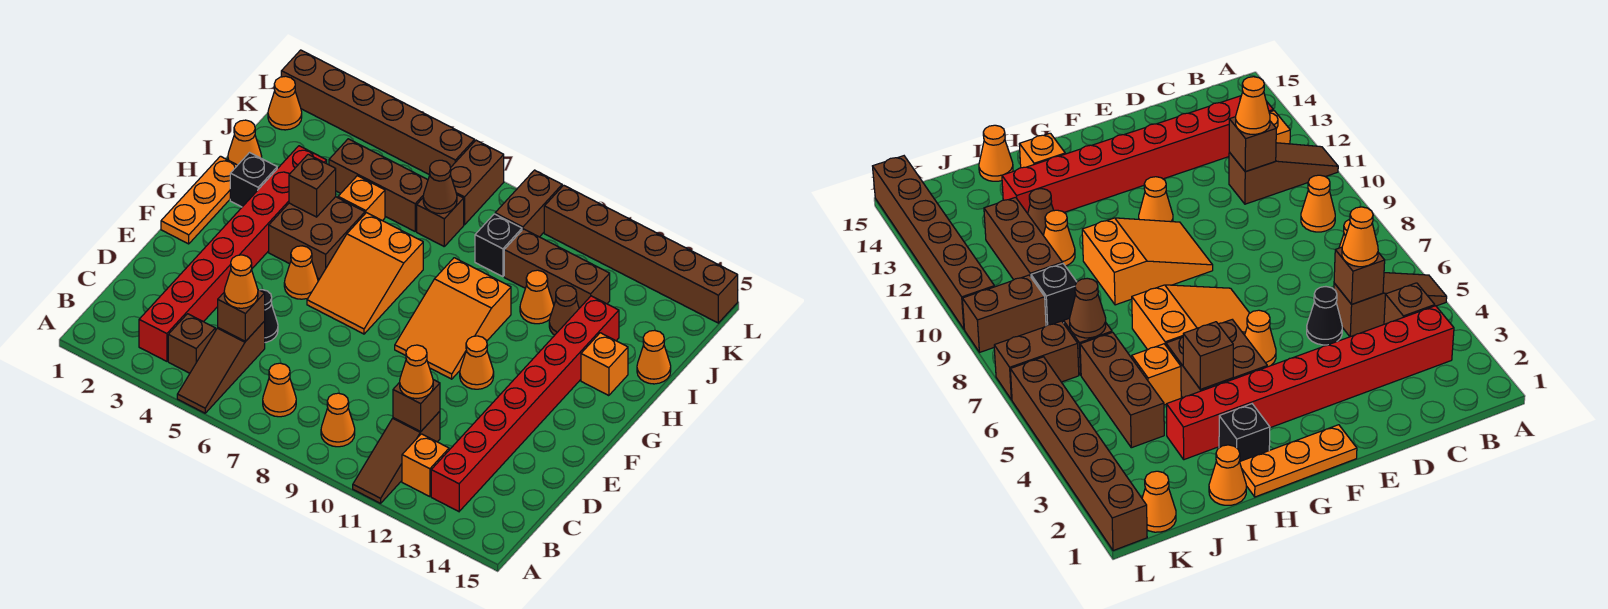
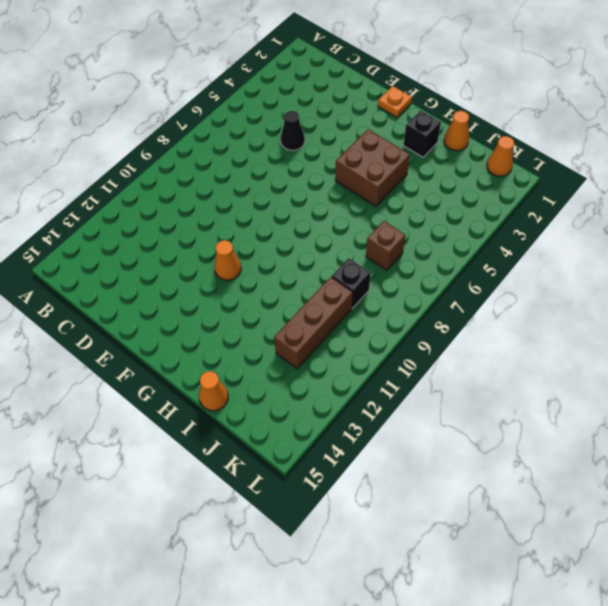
orange plate F1 level 1 -> orange plate F1:H1 level 1
none -> brown slope A5:C5 level 1 top C
none -> brown slope A11:C11 level 1 top C
none -> red brick B3:I3 level 1
none -> brown brick B4 level 1

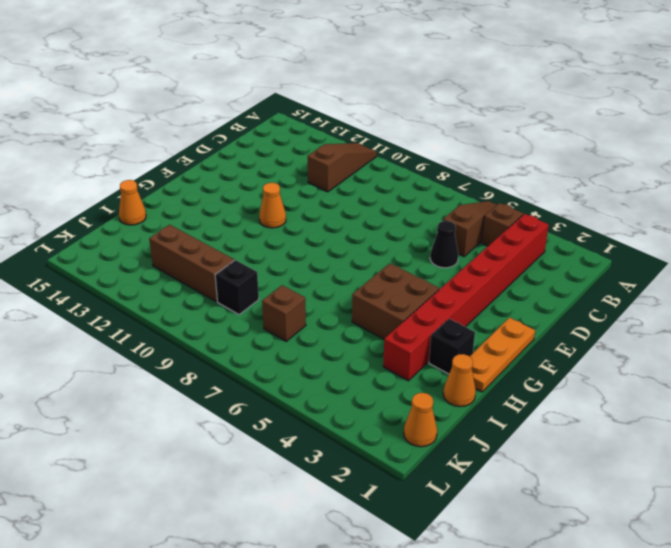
none -> orange cone B7 level 1
none -> orange cone B9 level 1
none -> orange brick B12 level 1
none -> red brick B13:I13 level 1

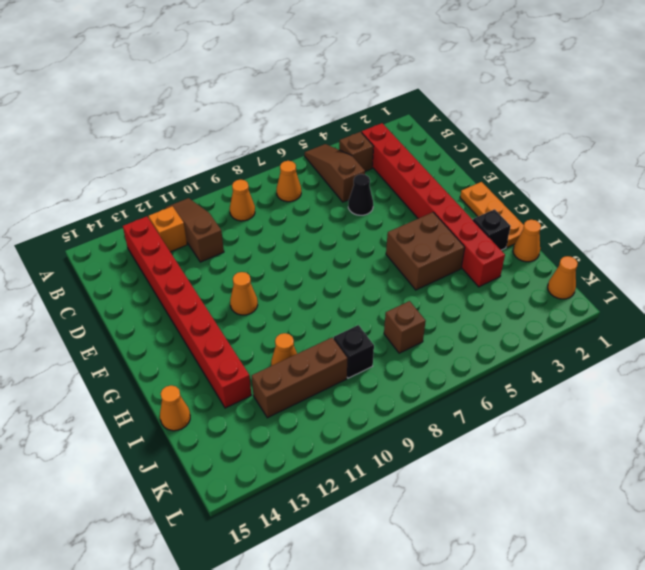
none -> orange cone F5 level 1
none -> orange slope F6:H7 level 1 top H
none -> orange slope F9:H10 level 1 top H
none -> orange brick H14 level 1

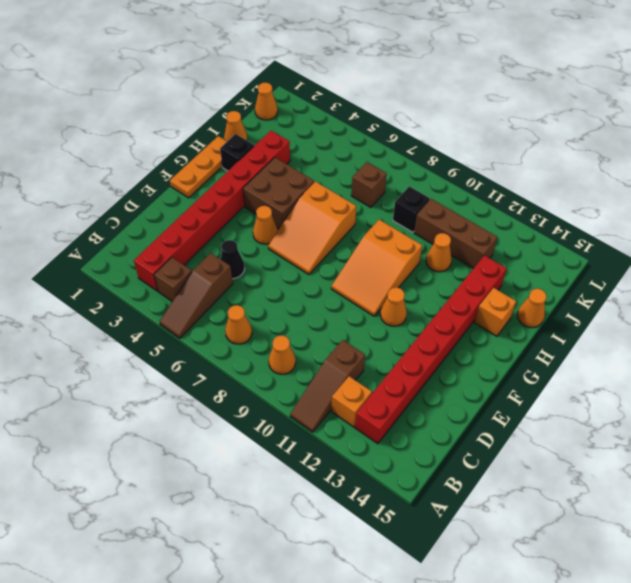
none -> orange brick I5 level 1
none -> brown cone I12 level 1
none -> brown brick J4:J6 level 1
none -> brown brick K7:L7 level 1

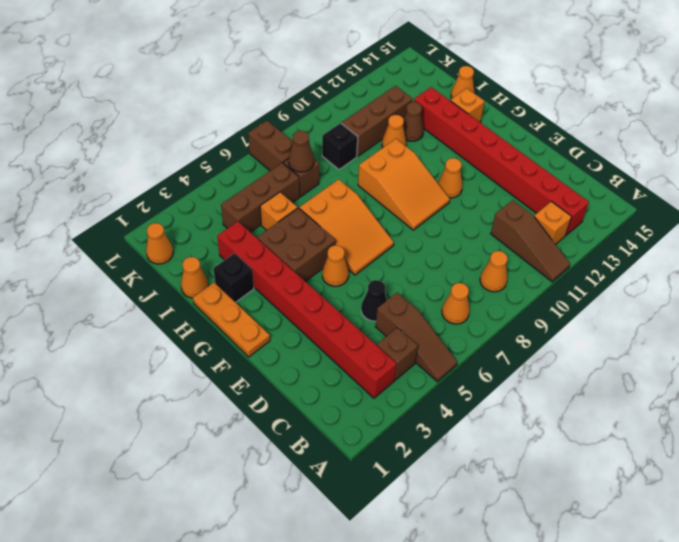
none -> brown brick K9:L9 level 1
none -> brown brick L1:L6 level 1
none -> brown brick L10:L15 level 1
none -> brown brick C5 level 2

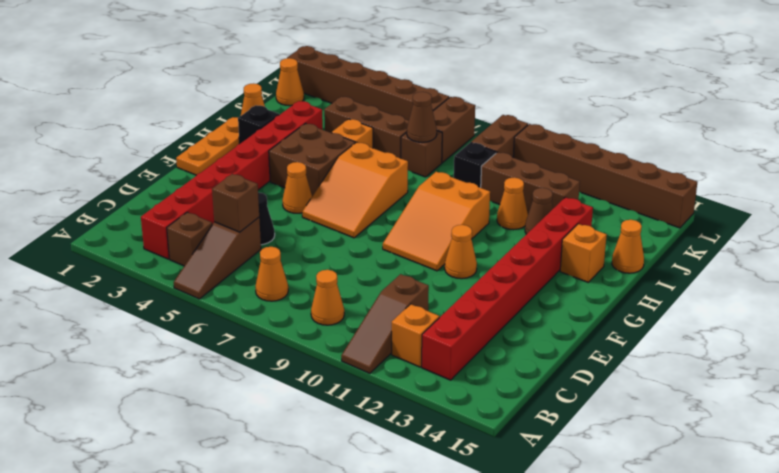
none -> brown brick C11 level 2
none -> brown brick H4 level 2
none -> orange cone C5 level 3
none -> orange cone C11 level 3

